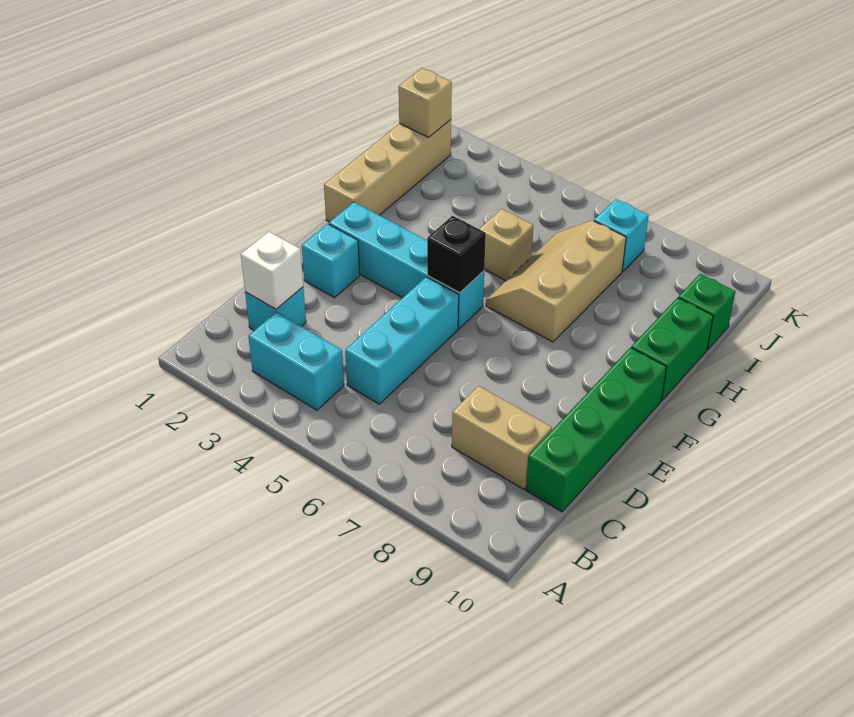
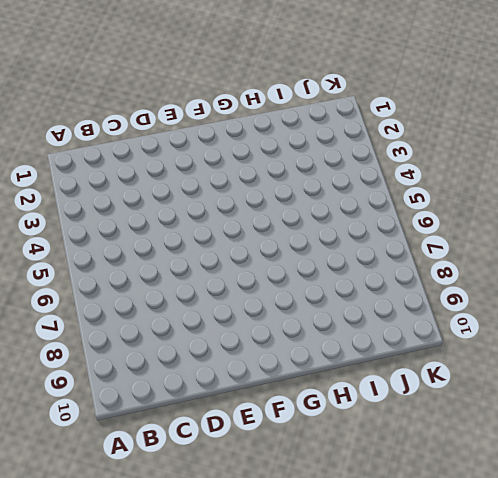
none -> cyan brick B3:B4 level 1
none -> cyan brick C2 level 1
none -> cyan brick C5:E5 level 1

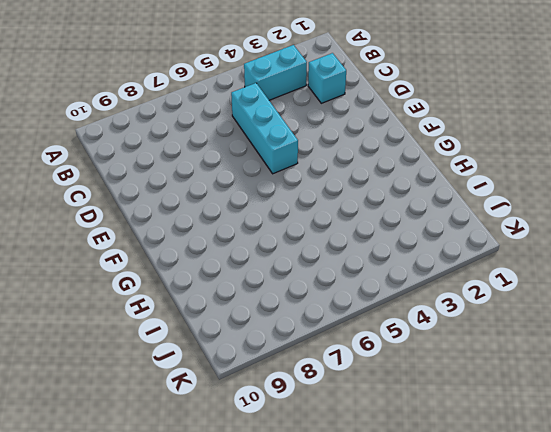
none -> tan brick C8:C9 level 1
none -> green brick C10:F10 level 1
none -> cyan brick E2 level 1

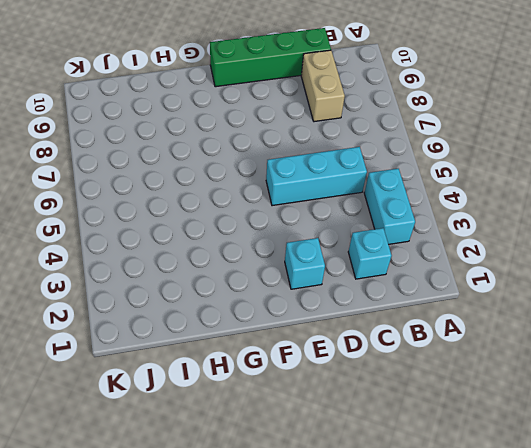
none -> cyan brick F2:F5 level 1
none -> tan brick G1:J1 level 1
none -> tan slope G6:I7 level 1 top 7

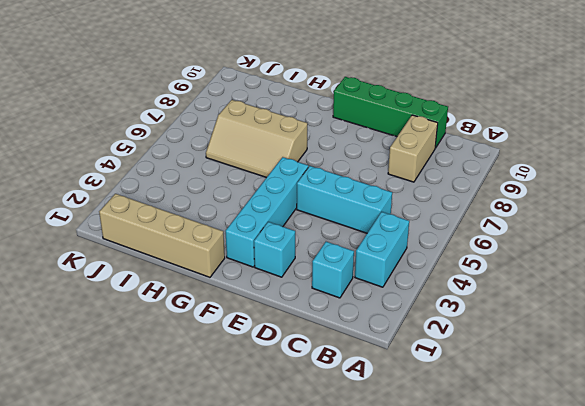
none -> green brick G10:H10 level 1
none -> tan brick H5 level 1
none -> green brick I10 level 1

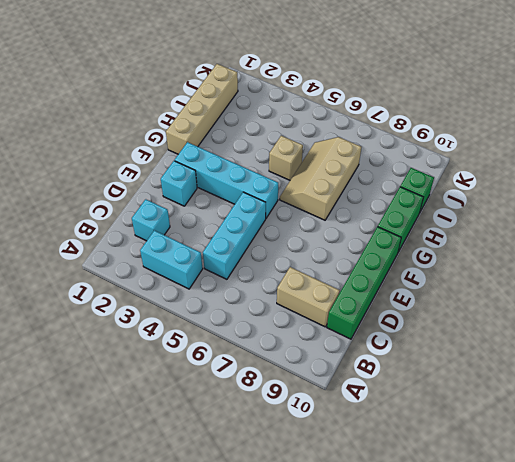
none -> cyan brick J7 level 1
none -> white brick C2 level 2
none -> black brick F5 level 2

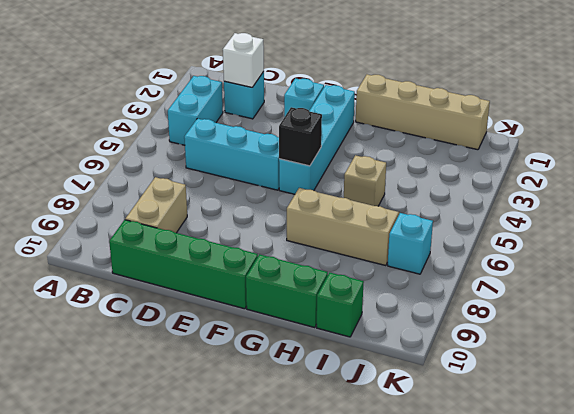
none -> tan brick J1 level 2

